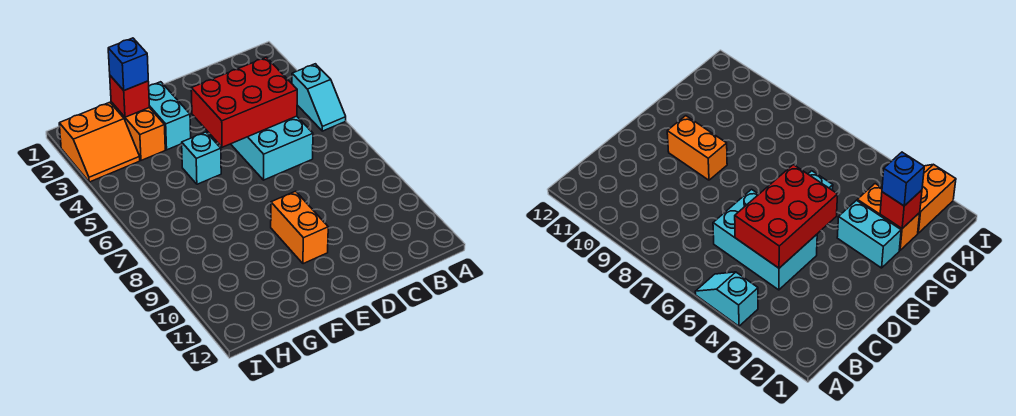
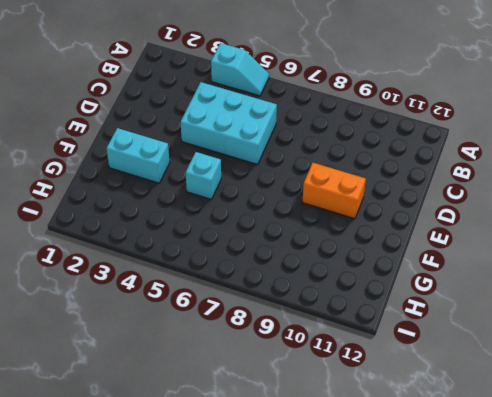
none -> orange brick G2:G3 level 1
none -> orange slope H2:I3 level 1 top 2

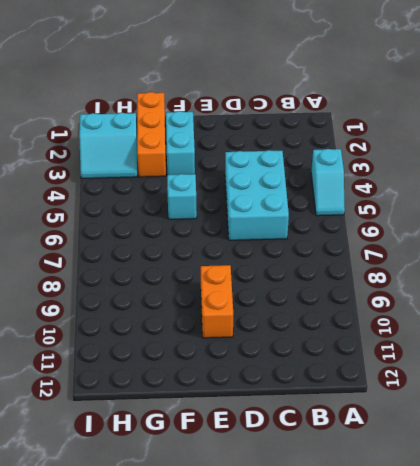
orange brick G1:G3 level 1 -> orange brick G2:G3 level 1
cyan slope H2:I3 level 1 top 2 -> orange slope H2:I3 level 1 top 2
none -> red brick C4:E5 level 2
none -> red brick G2 level 2

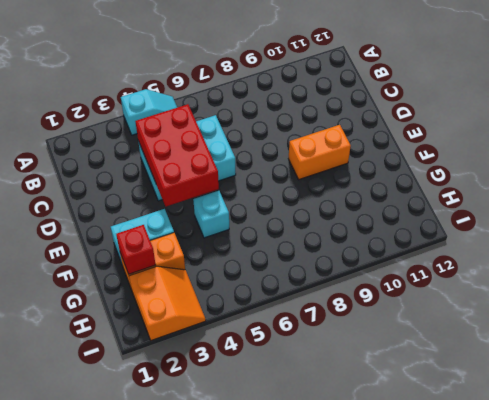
none -> blue brick G2 level 3

